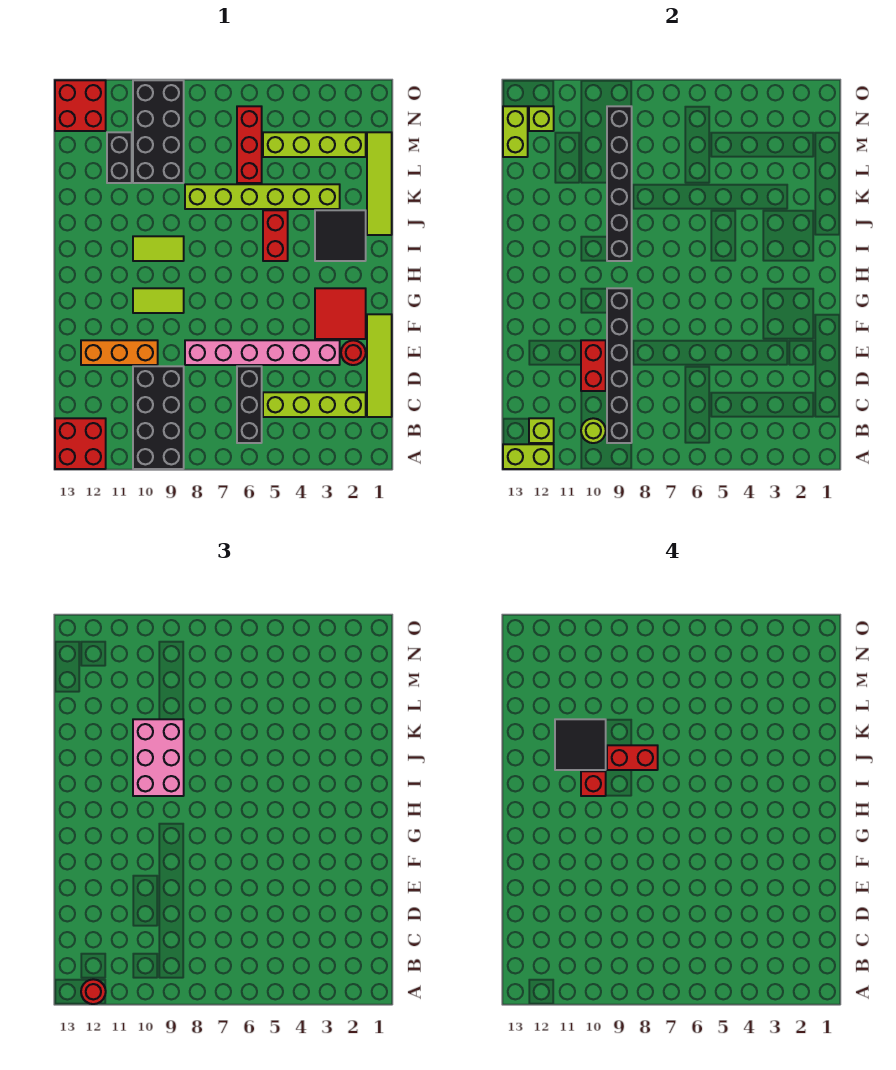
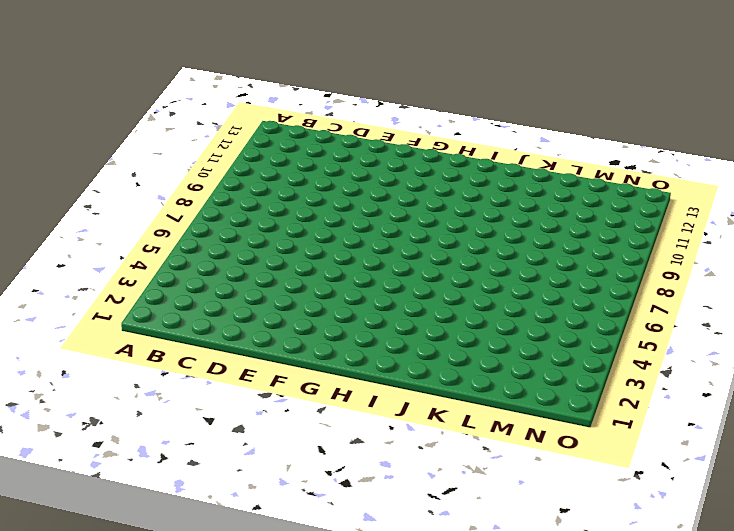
none -> black brick A9:D10 level 1
none -> red brick A12:B13 level 1
none -> black brick B6:D6 level 1
none -> lime tile C1:F1 level 1

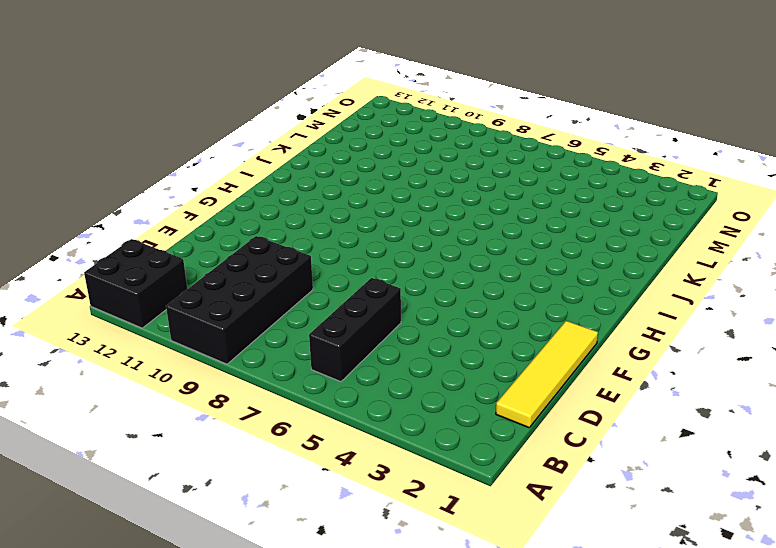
black brick A12:B13 level 1 -> red brick A12:B13 level 1
yellow tile C1:F1 level 1 -> lime tile C1:F1 level 1
none -> lime brick C2:C5 level 1
none -> red round brick E2 level 1
none -> pink brick E3:E8 level 1
none -> orange brick E10:E12 level 1

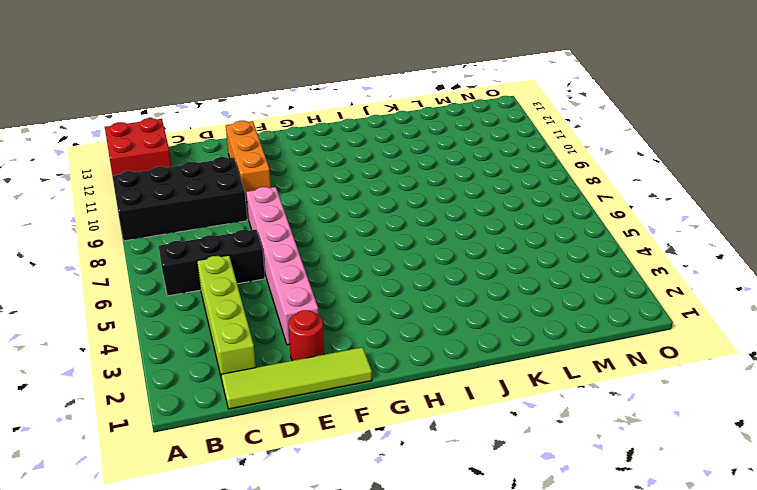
none -> red tile F2:G3 level 1
none -> lime tile G9:G10 level 1
none -> black tile I2:J3 level 1
none -> red brick I5:J5 level 1

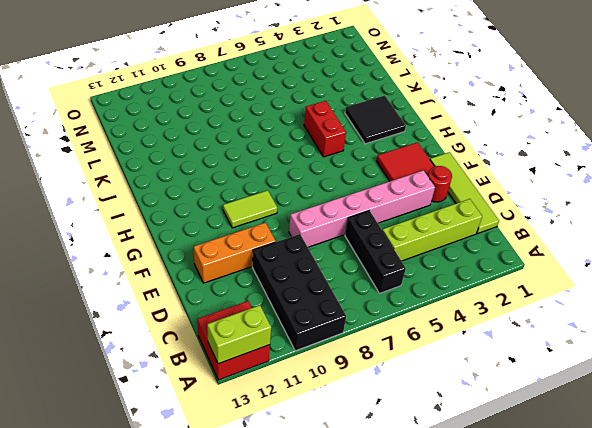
none -> lime tile I9:I10 level 1
none -> lime tile J1:M1 level 1
none -> lime brick K3:K8 level 1
none -> red brick L6:N6 level 1

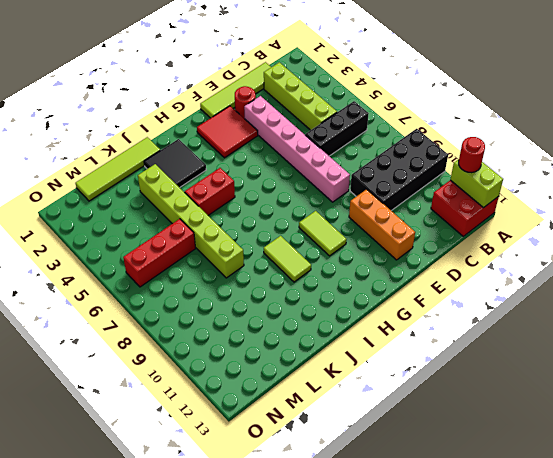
none -> black brick L9:O10 level 1
none -> black brick L11:M11 level 1
none -> lime brick M2:M5 level 1
none -> red brick N12:O13 level 1

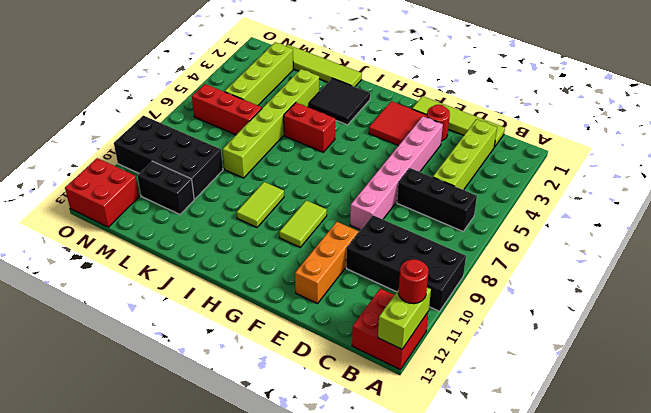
none -> black brick B9:G9 level 2
none -> lime round brick B10 level 2
none -> lime brick B12 level 2
none -> red brick D10:E10 level 2

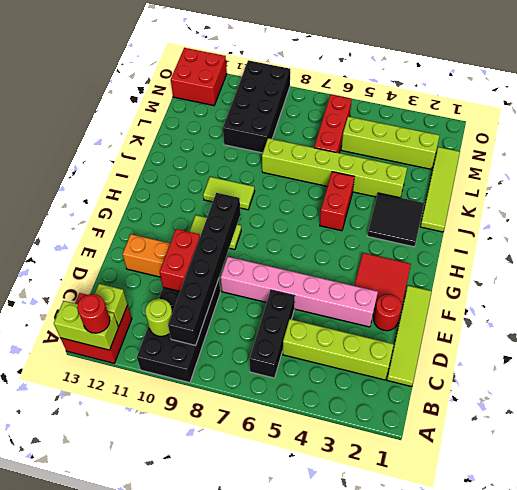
none -> black brick L11:M11 level 1
none -> black brick I9:N9 level 2
none -> lime brick M13:N13 level 2
none -> lime brick N12 level 2

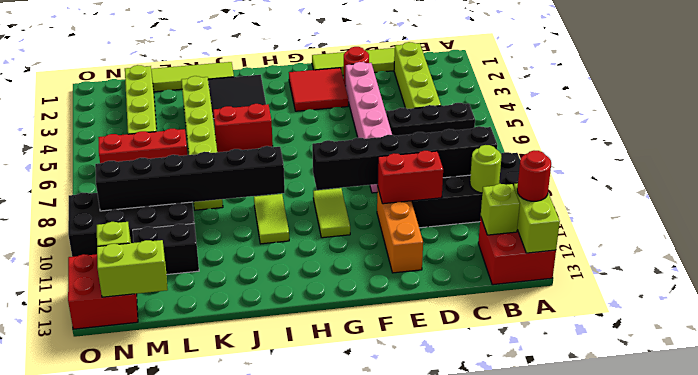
none -> pink brick I9:K10 level 3
none -> red brick I10 level 4
none -> red brick J8:J9 level 4
none -> black tile J10:K11 level 4

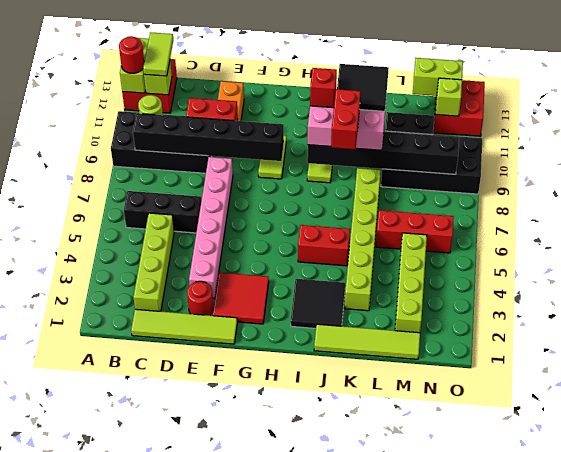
lime tile B12:B13 level 3 -> none

